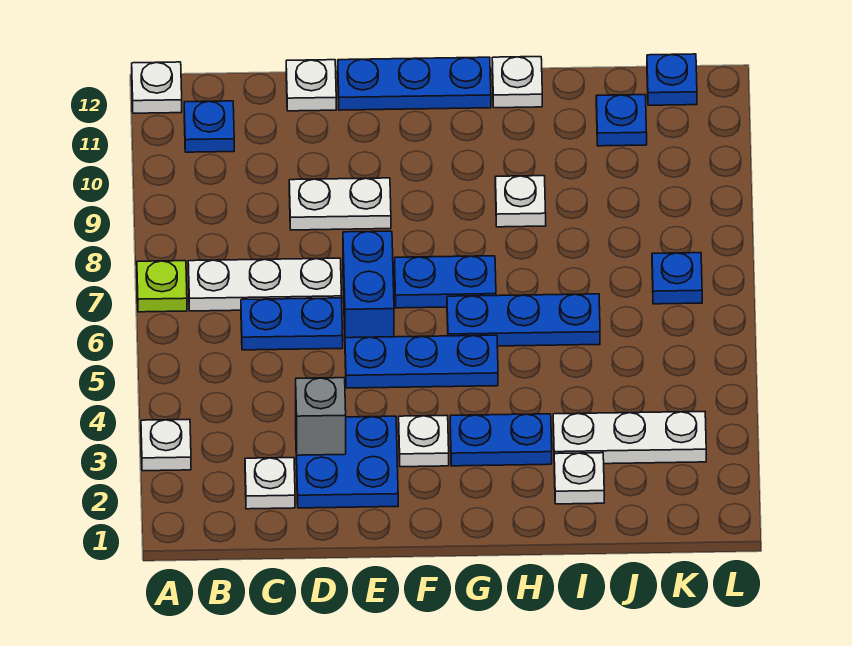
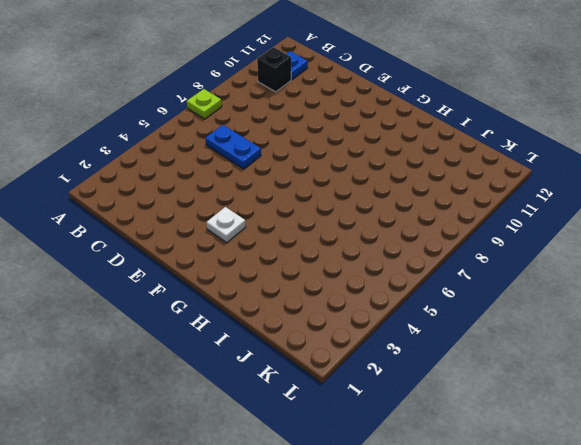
black brick B10 level 1 -> none
none -> white plate A3 level 1
none -> white plate A12 level 1
none -> white plate B7:D7 level 1

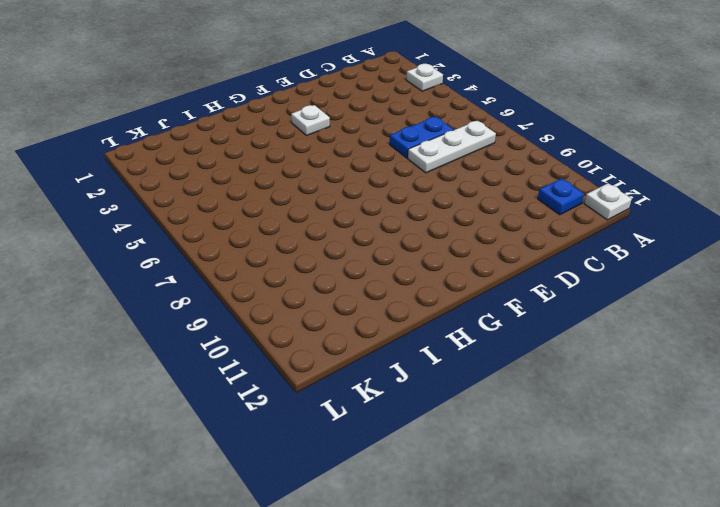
none -> lime plate A7 level 1
none -> white plate C2 level 1
none -> blue plate D2:E3 level 1

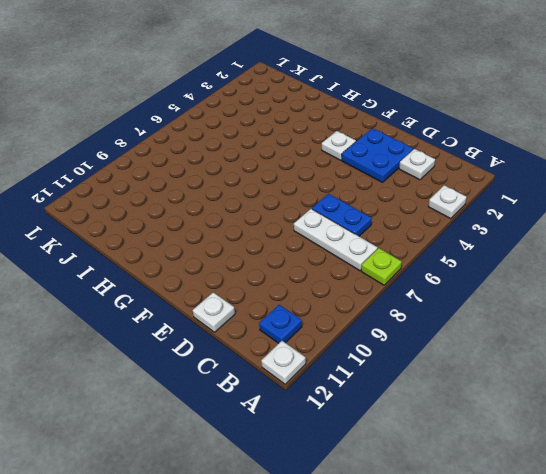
none -> white plate D9:E9 level 1
none -> blue plate E5:G5 level 1
none -> blue brick E6:E7 level 1

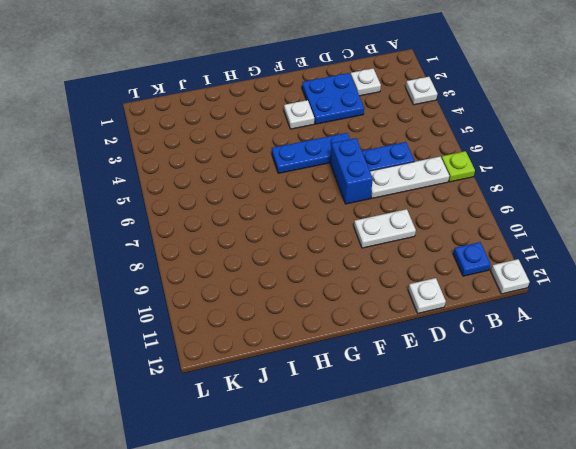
none -> blue plate E12:G12 level 1
none -> blue plate F7:G7 level 1
none -> blue plate G3:H3 level 1

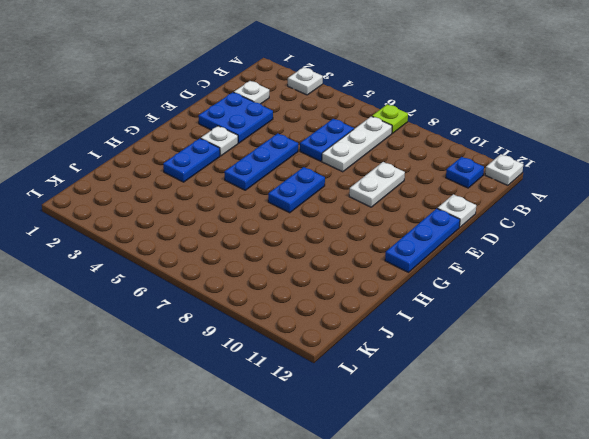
none -> blue brick E6:E7 level 1
none -> blue plate G6:I6 level 1
none -> white plate H9 level 1

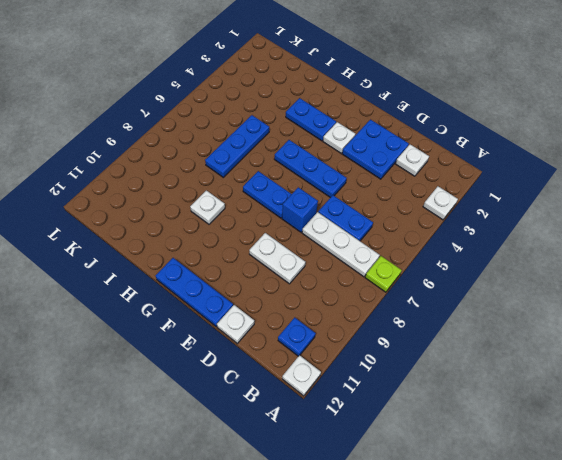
blue brick E7 level 1 -> blue brick E6:E7 level 1
blue plate I5:I7 level 1 -> blue plate G6:I6 level 1
none -> white plate H12 level 1
none -> white plate I2 level 1
none -> white plate I3:K3 level 1

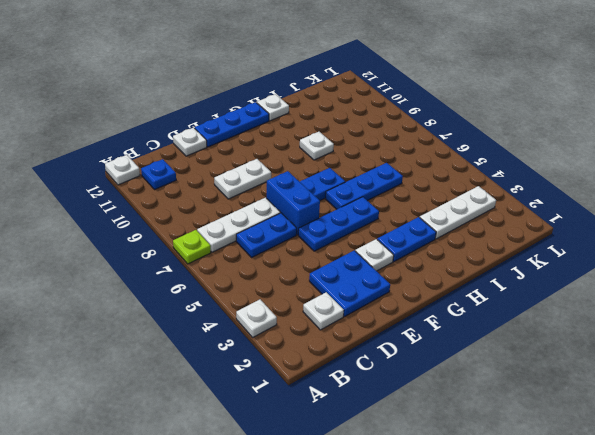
none -> white plate I2 level 1
none -> blue plate J11 level 1
none -> blue plate K7 level 1

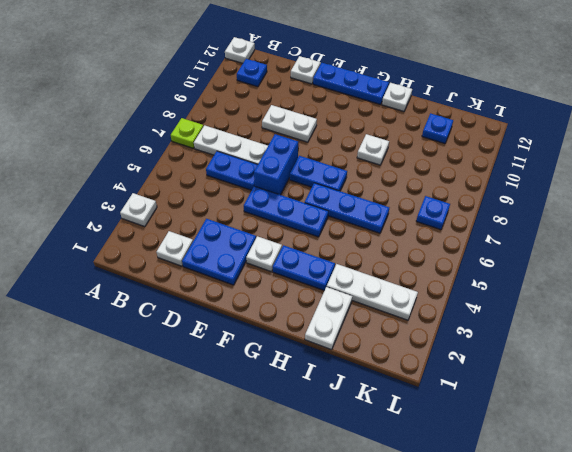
white plate I1:I2 level 1 -> white plate I2 level 1
none -> blue plate K12 level 1
none -> grey brick D3 level 2

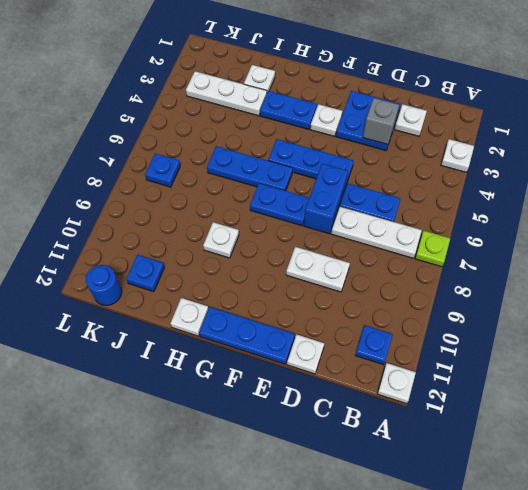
blue round brick K12 level 1 -> blue plate K12 level 1

